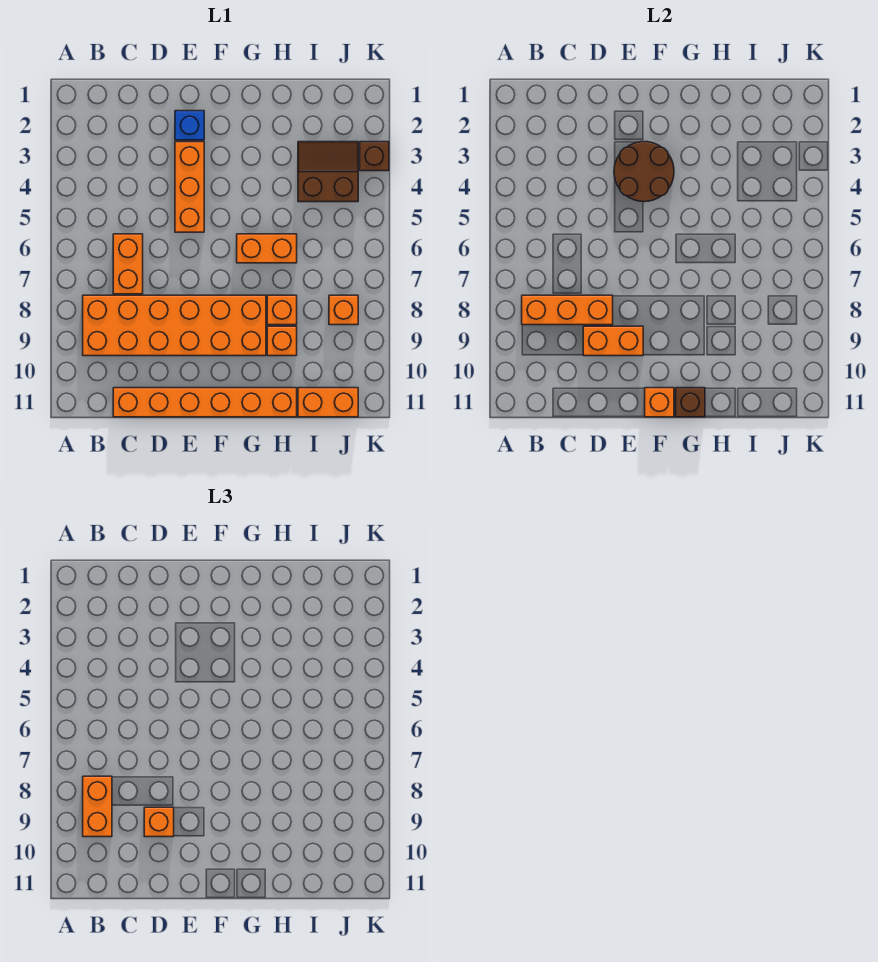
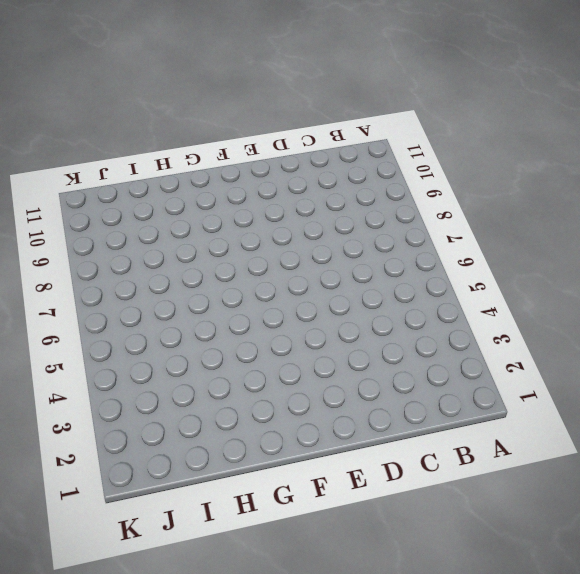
none -> orange brick B8:G9 level 1
none -> orange brick C6:C7 level 1
none -> orange brick C11:H11 level 1

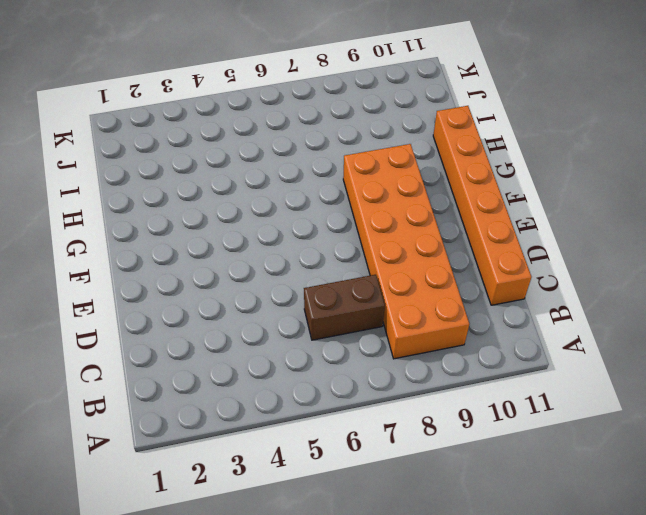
brown brick C6:C7 level 1 -> orange brick C6:C7 level 1
none -> blue brick E2 level 1
none -> orange brick E3:E5 level 1
none -> orange brick G6:H6 level 1

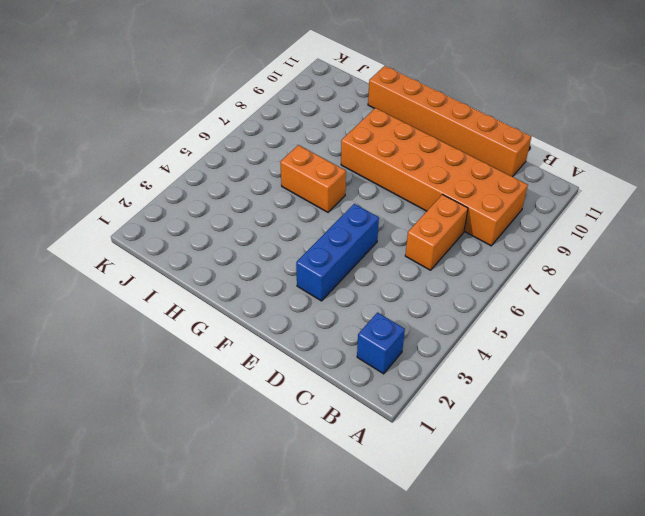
blue brick B2 level 1 -> blue brick E2 level 1
blue brick E3:E5 level 1 -> orange brick E3:E5 level 1
none -> orange brick H8 level 1
none -> orange brick H9 level 1
none -> brown slope I3:J4 level 1 top 4

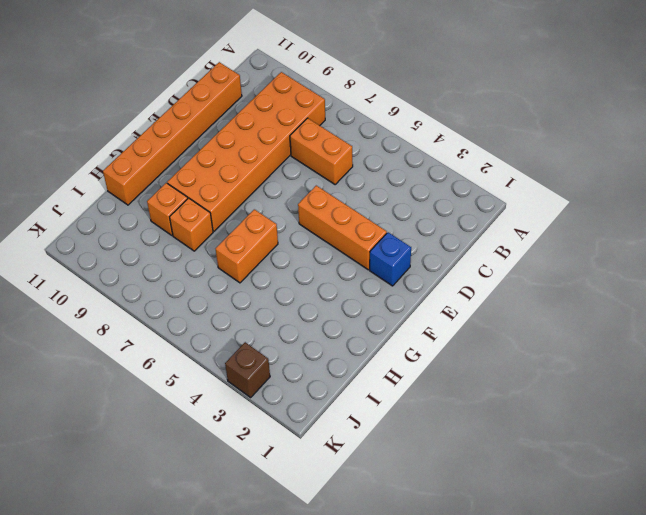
none -> brown slope I3:J4 level 1 top 4
none -> orange brick I11:J11 level 1
none -> orange brick J8 level 1

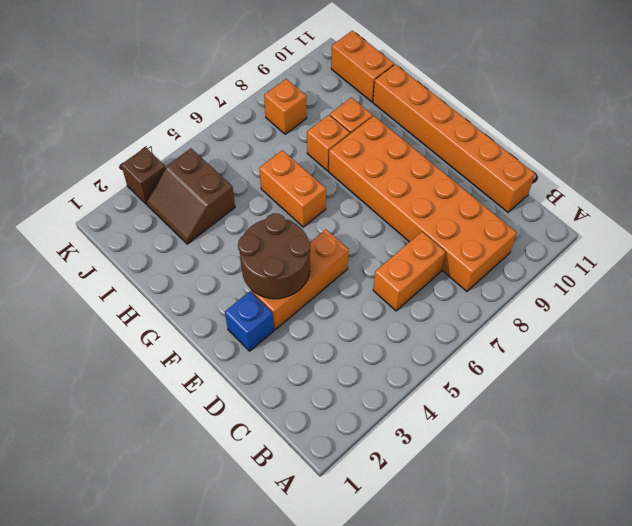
none -> orange brick B8:D8 level 2
none -> orange brick D9:E9 level 2
none -> orange brick F11 level 2

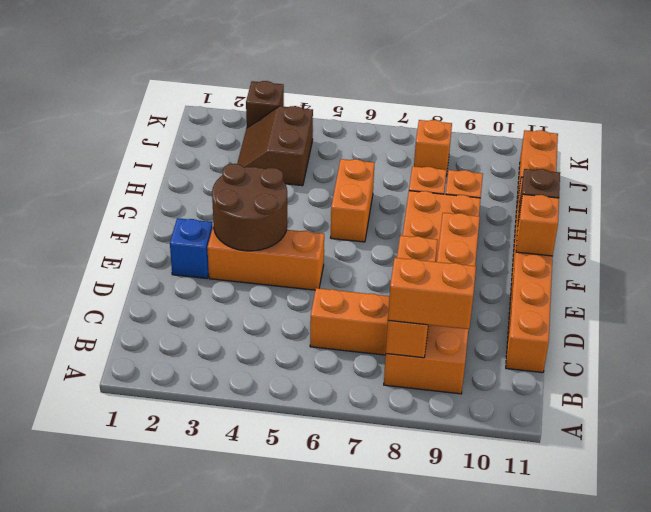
none -> orange brick D9 level 3

